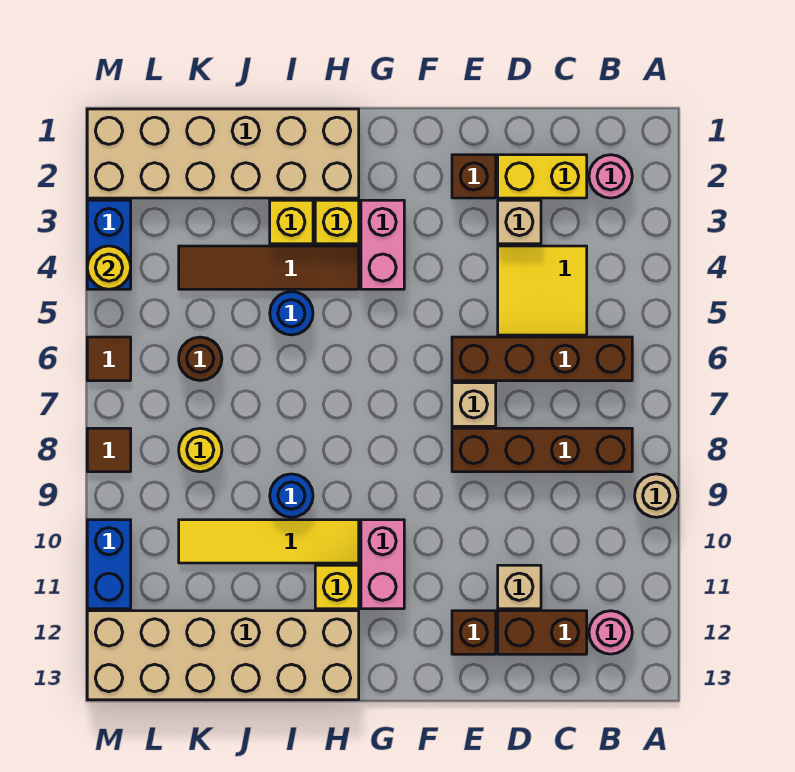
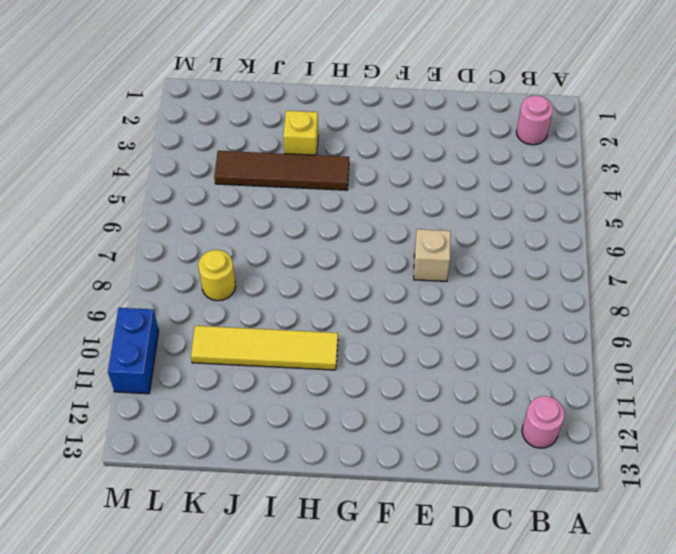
none -> tan round brick A9 level 1
none -> brown brick B6:E6 level 1
none -> brown brick B8:E8 level 1
none -> yellow brick C2:D2 level 1

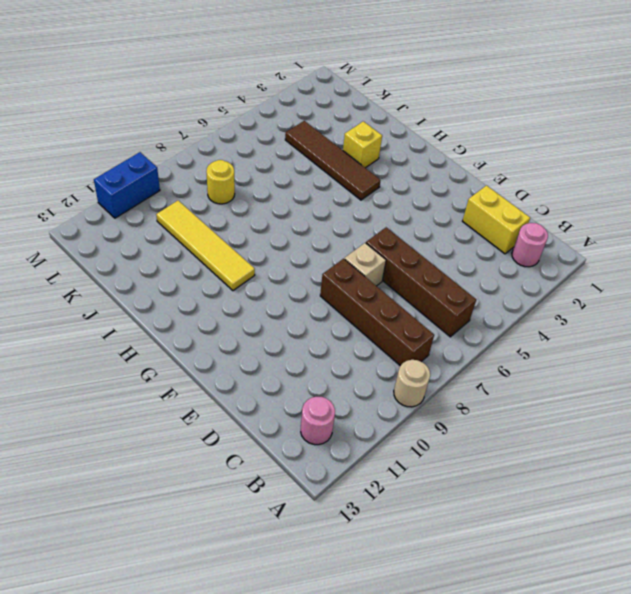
none -> yellow tile C4:D5 level 1
none -> brown brick C12:D12 level 1
none -> tan brick D3 level 1
none -> tan brick D11 level 1

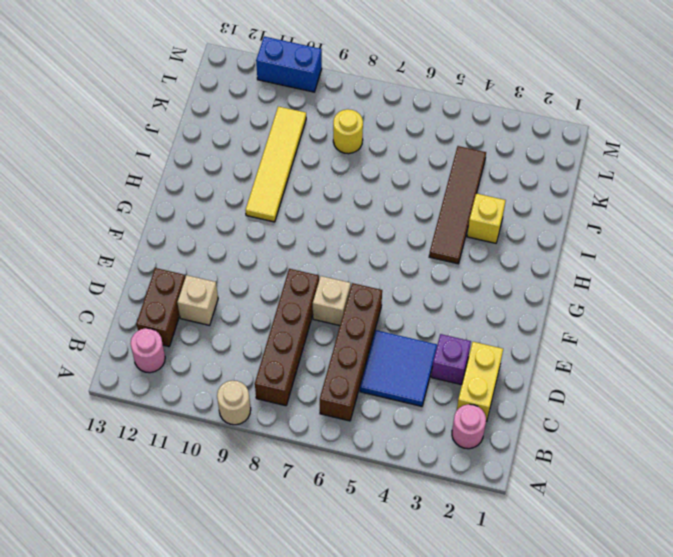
blue tile C4:D5 level 1 -> yellow tile C4:D5 level 1
purple brick D3 level 1 -> tan brick D3 level 1
none -> brown brick E2 level 1
none -> brown brick E12 level 1
none -> pink brick G3:G4 level 1
none -> pink brick G10:G11 level 1

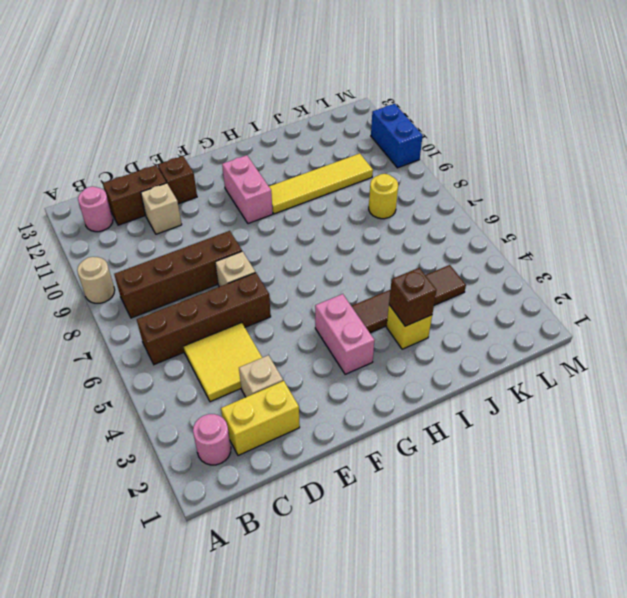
brown brick I3 level 2 -> brown brick E2 level 1
none -> tan brick H1:M2 level 1
none -> yellow brick H3 level 1
none -> yellow brick H11 level 1
none -> tan brick H12:M13 level 1

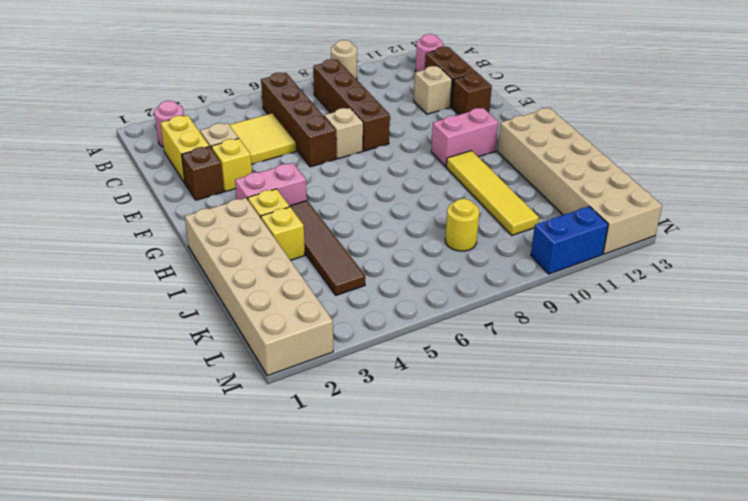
yellow brick E3 level 1 -> yellow brick H11 level 1
none -> blue round brick I5 level 1
none -> blue round brick I9 level 1
none -> brown round brick K6 level 1
none -> blue brick M3:M4 level 1

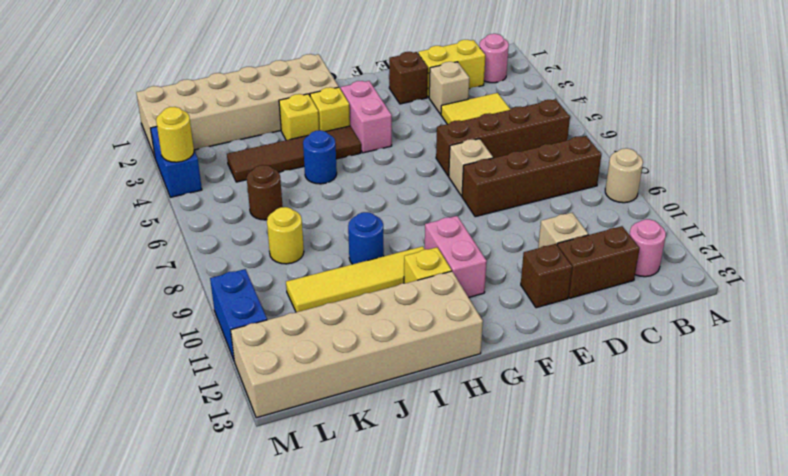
none -> brown tile M6 level 1
none -> brown tile M8 level 1

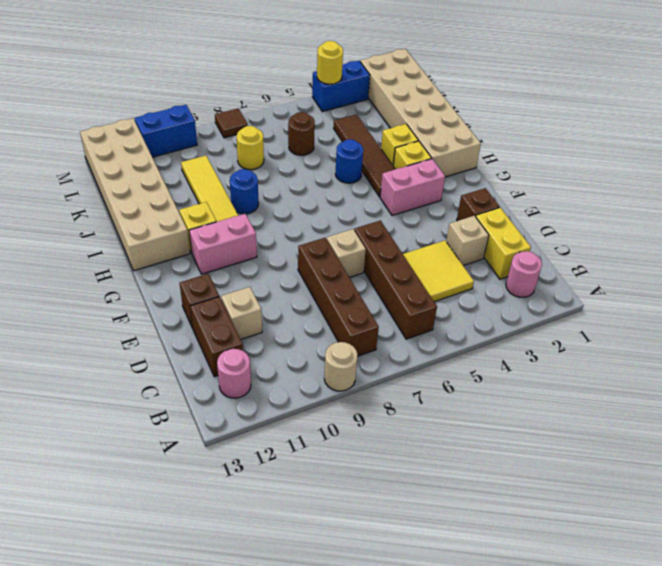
none -> brown tile M6 level 1

